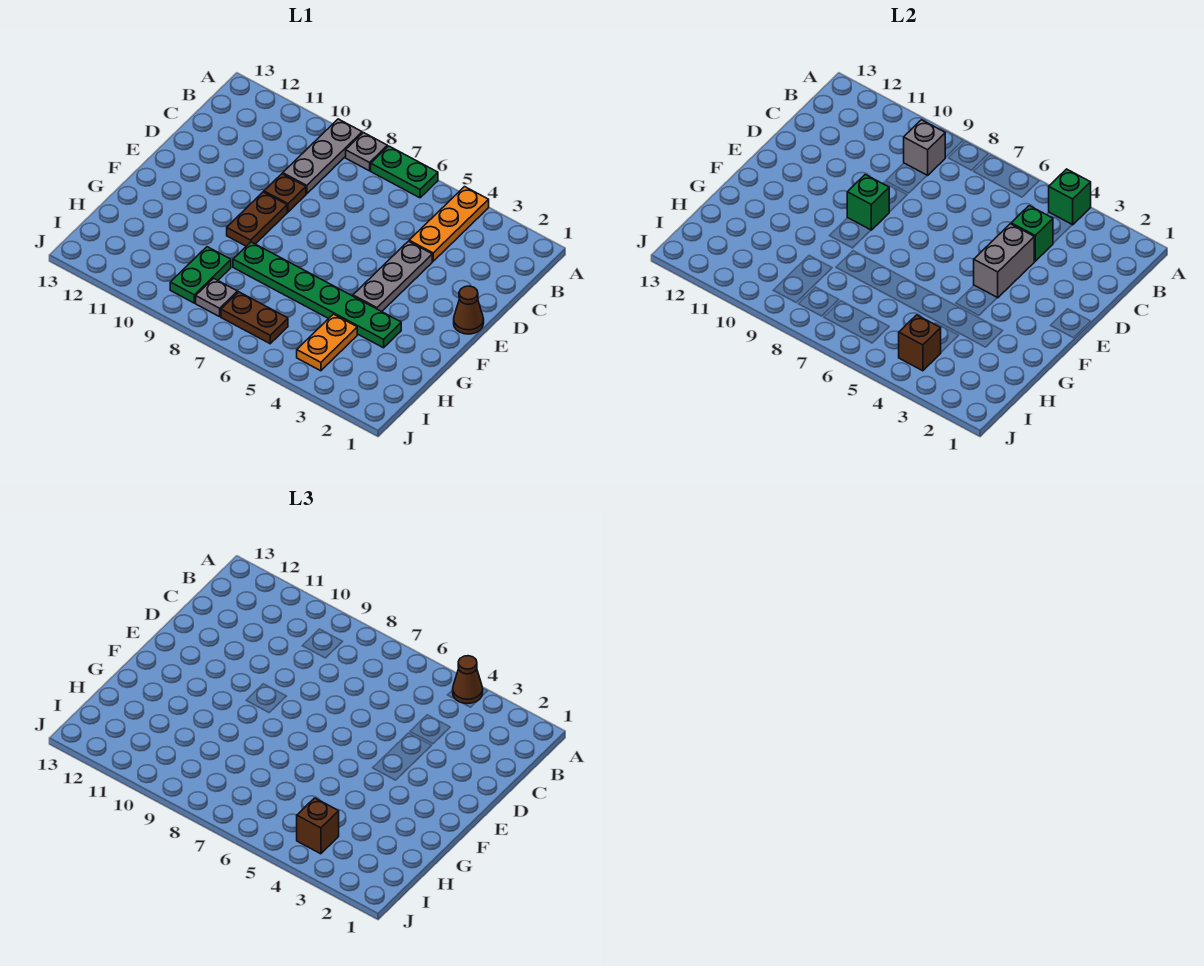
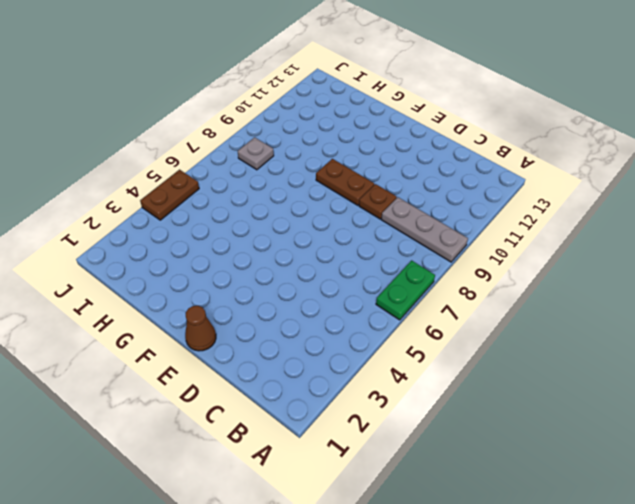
brown plate J4:J5 level 1 -> brown plate I6:I7 level 1
none -> orange plate A4:C4 level 1
none -> grey plate A8 level 1
none -> grey plate D4:F4 level 1

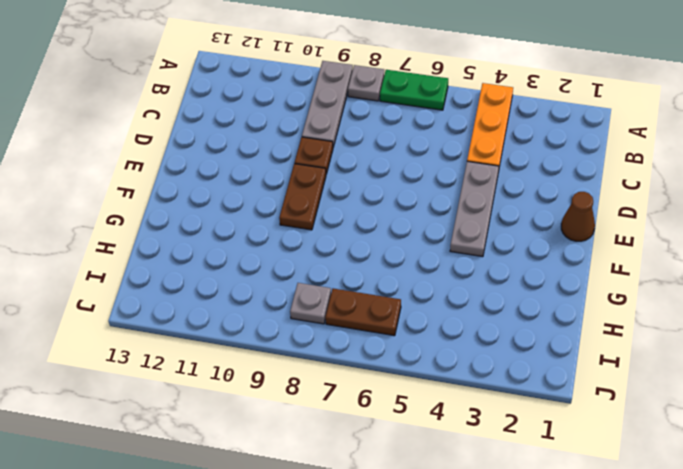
none -> green plate G3:G8 level 1
none -> orange plate H4:I4 level 1
none -> green plate H9:I9 level 1

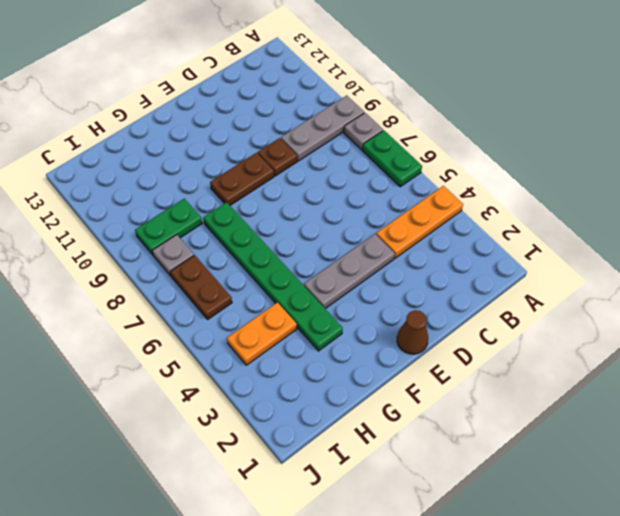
none -> green brick A4 level 2
none -> grey brick B9 level 2
none -> green brick C4 level 2

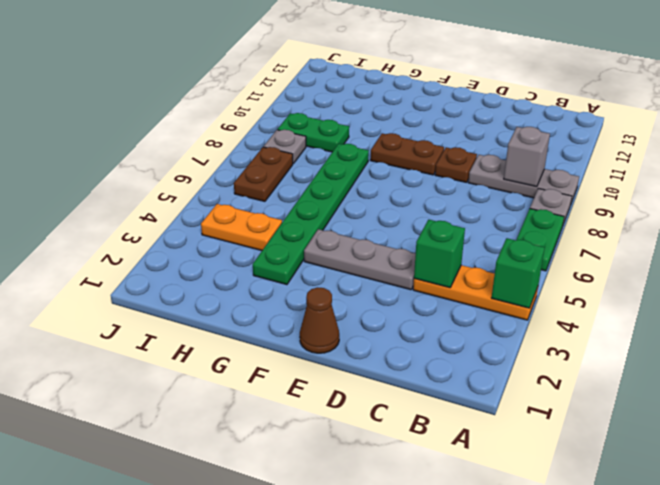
none -> grey brick D4:E4 level 2
none -> green brick E9 level 2
none -> brown brick I4 level 2

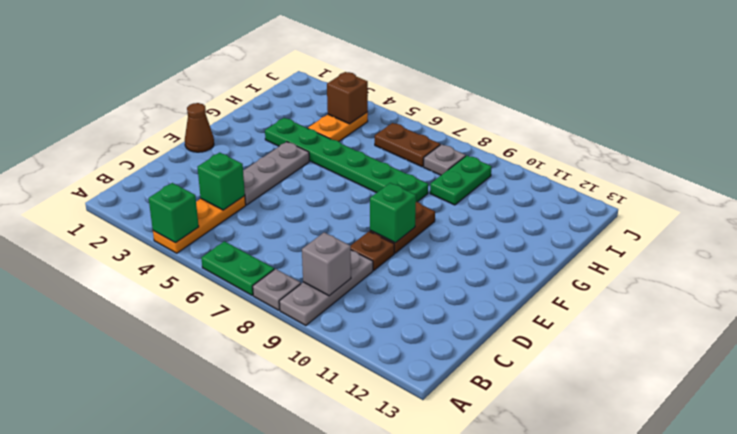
none -> grey brick D4:E4 level 2
none -> brown cone A4 level 3
none -> brown brick I4 level 3

